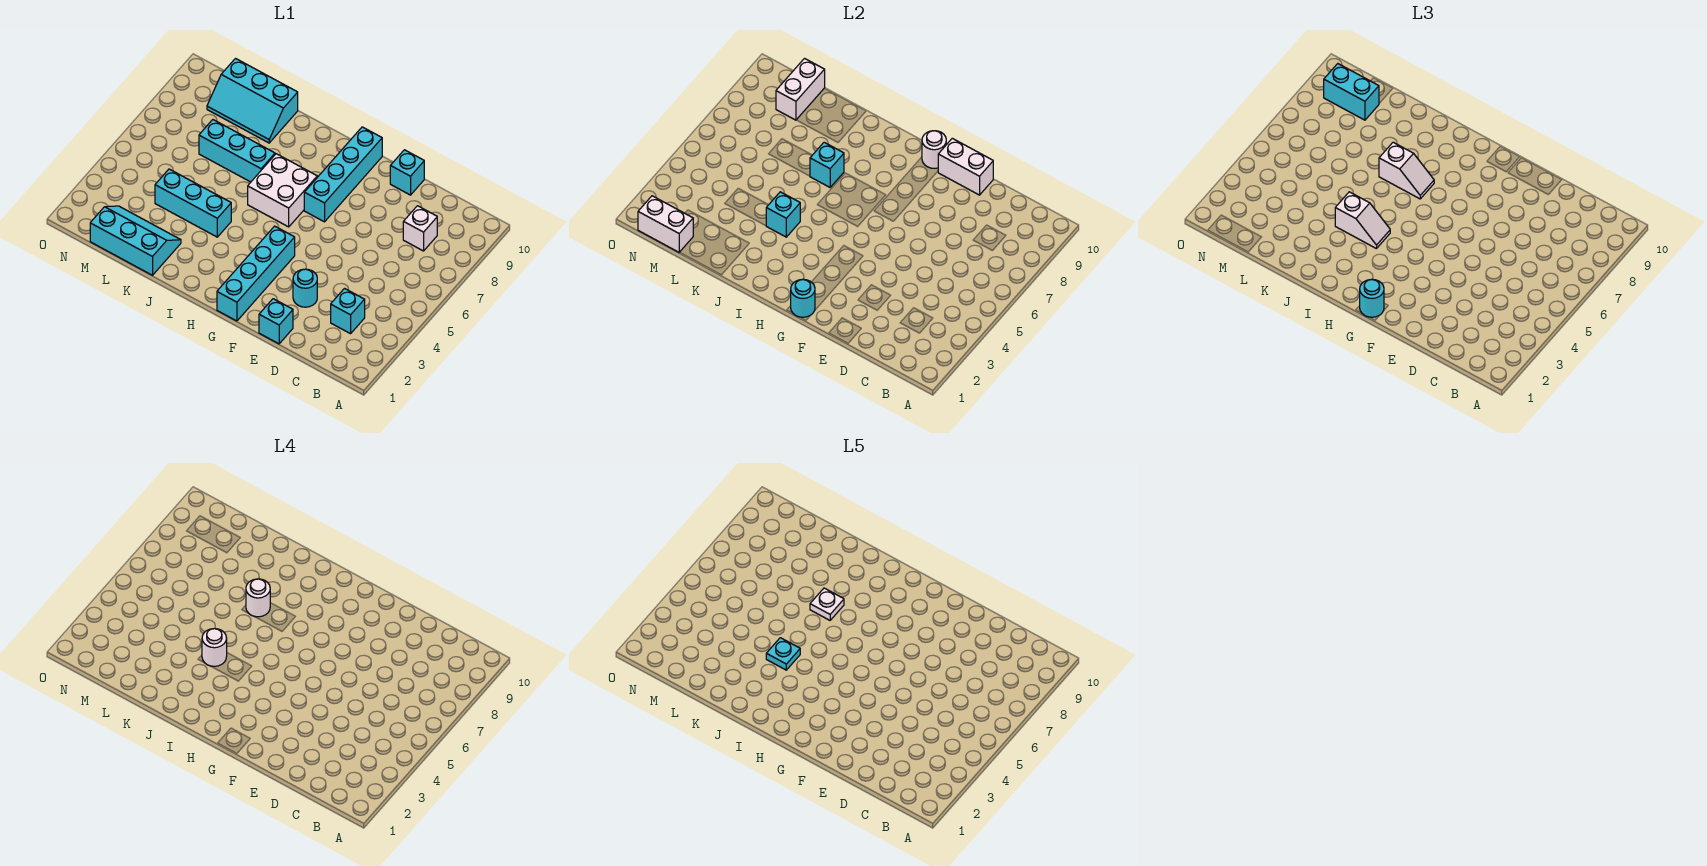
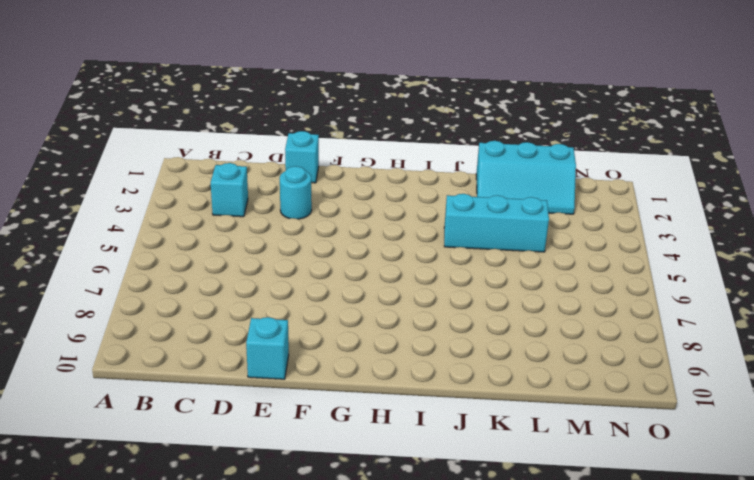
none -> white brick C8 level 1
none -> cyan brick G1:G4 level 1
none -> cyan brick G7:G10 level 1

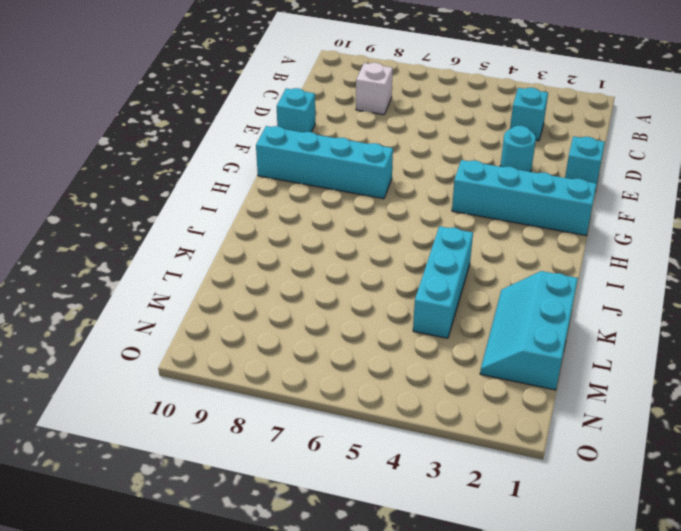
none -> white brick H6:I7 level 1
none -> cyan brick J7:L7 level 1
none -> cyan slope K9:M10 level 1 top 10

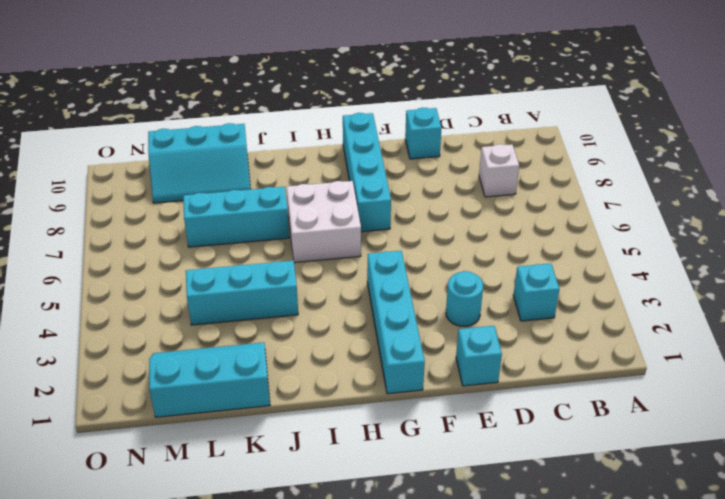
none -> white brick E10:F10 level 2
none -> cyan round brick G1 level 2
none -> white round brick G10 level 2

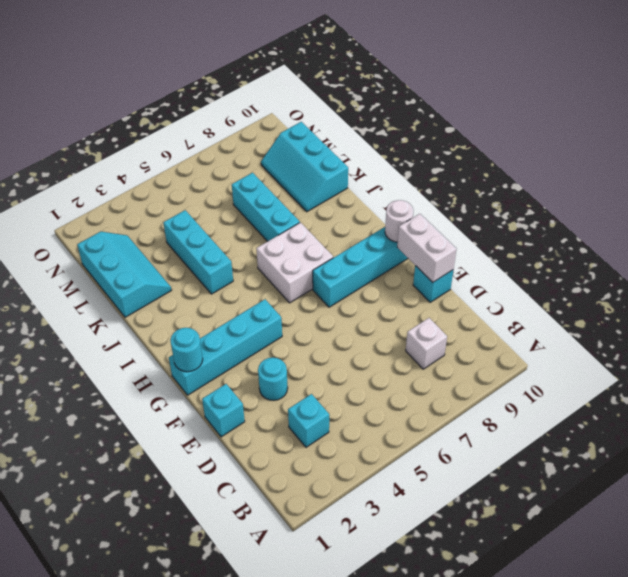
none -> cyan brick J4 level 2
none -> cyan brick J7 level 2
none -> white brick M1:N1 level 2

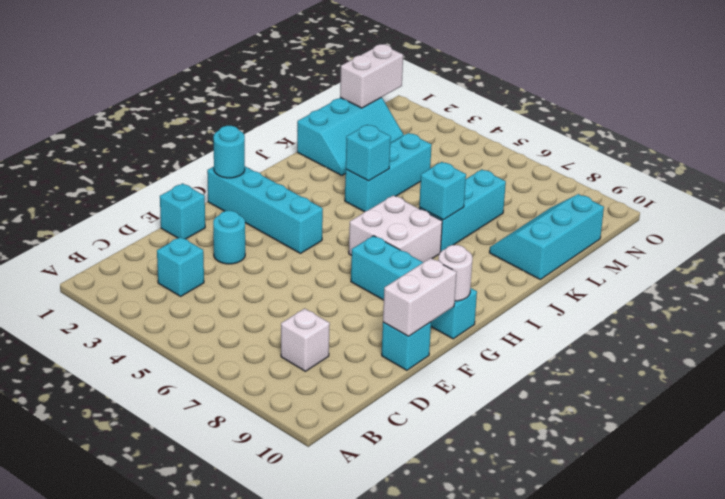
none -> white brick M9:M10 level 2
none -> cyan round brick G1 level 3
none -> white slope I4:J4 level 3 top J

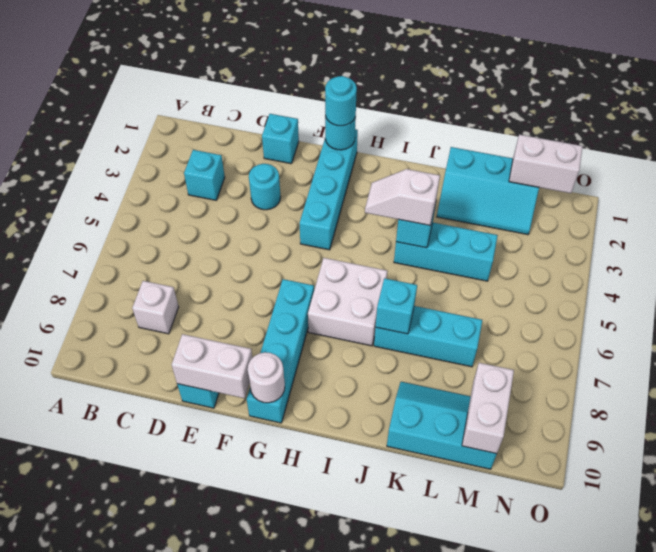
none -> white slope I7:J7 level 3 top J
none -> cyan brick M9:N9 level 3
none -> white round brick J4 level 4

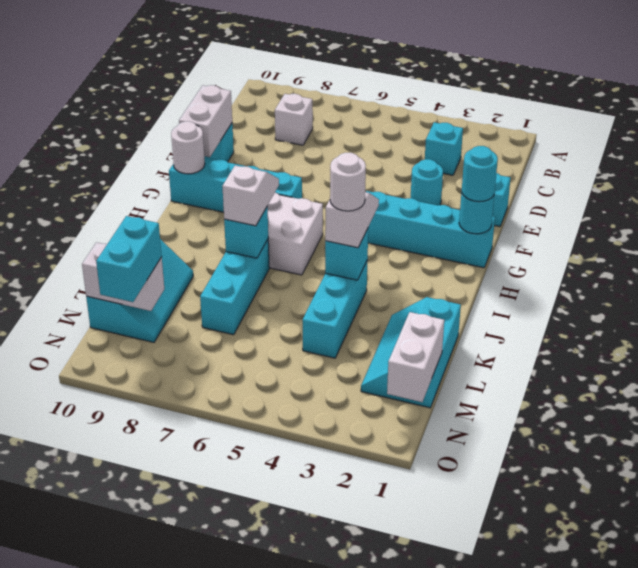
none -> white round brick J7 level 4
none -> cyan plate J4 level 5
none -> white plate J7 level 5

